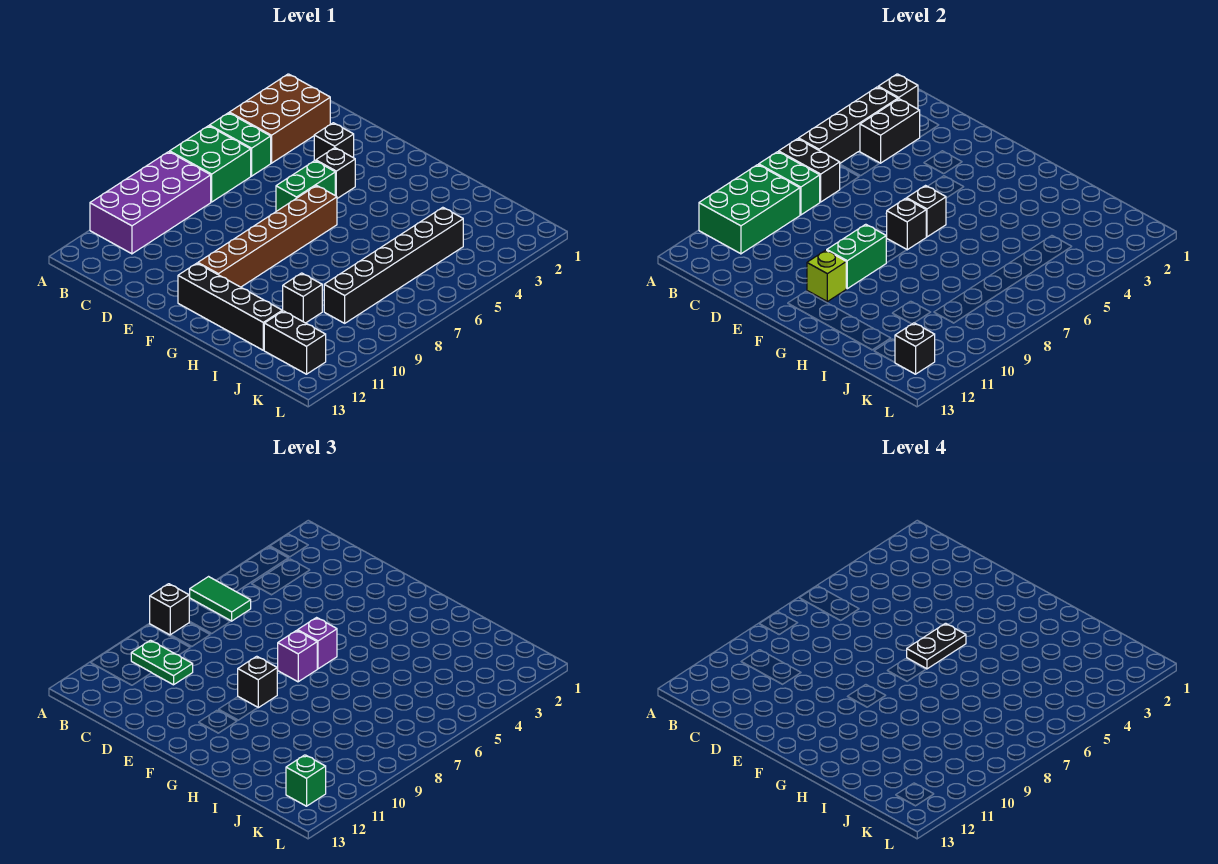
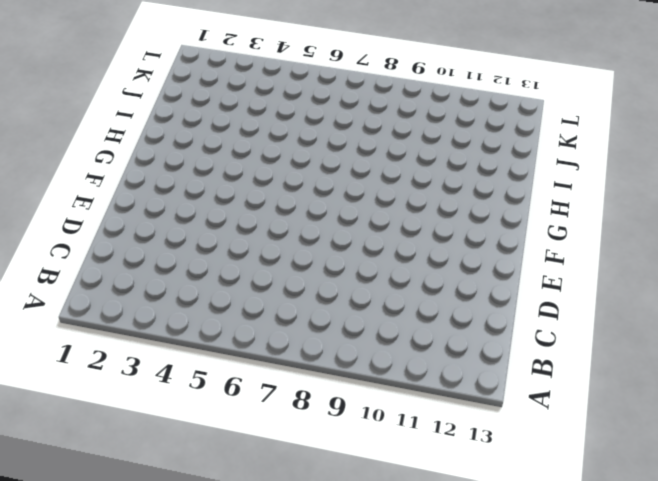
none -> brown brick A2:B4 level 1
none -> green brick A5:B5 level 1
none -> green brick A6:B7 level 1
none -> purple brick A8:B11 level 1

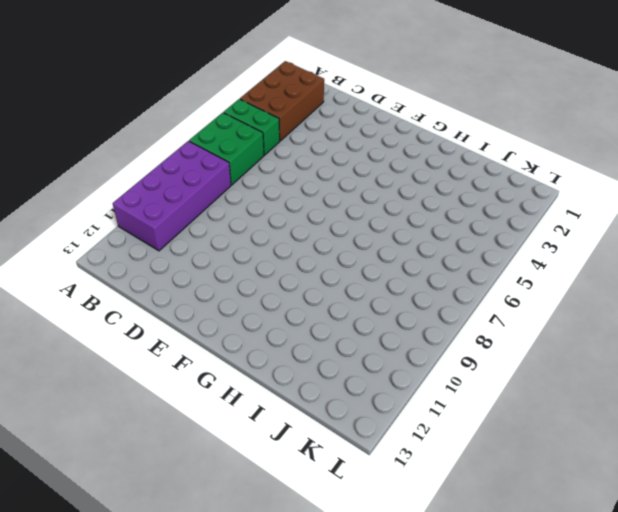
none -> black brick D3 level 1
none -> black brick E4 level 1
none -> green brick E5:E6 level 1
none -> brown brick F6:F11 level 1

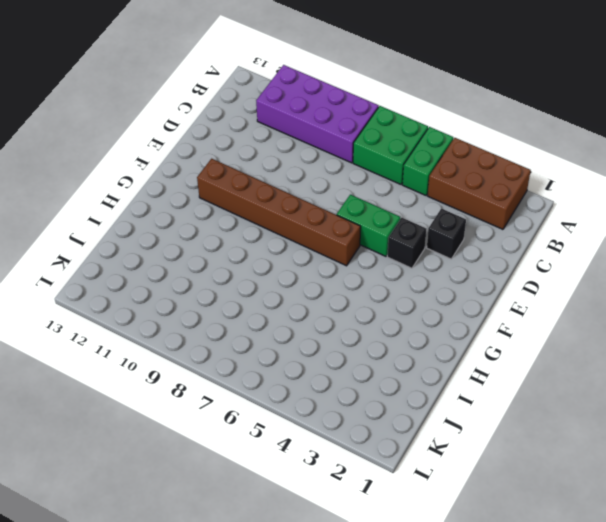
none -> black brick F12:I12 level 1
none -> black brick I10 level 1
none -> black brick J4:J9 level 1
none -> black brick J12:K12 level 1

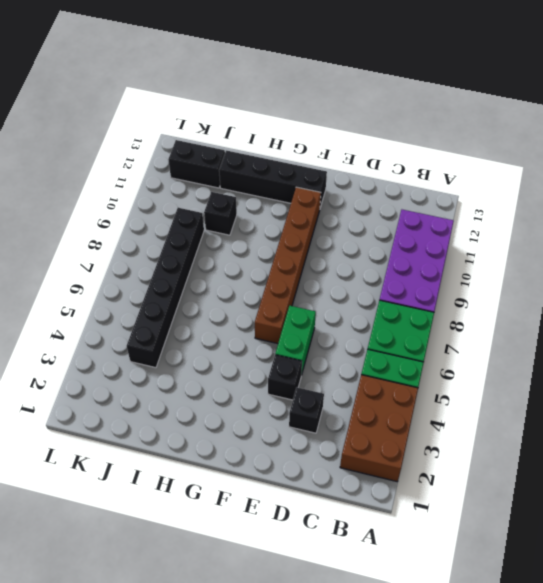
none -> black brick A2 level 2
none -> black brick A3:A6 level 2
none -> black brick A7:B7 level 2
none -> green brick A8:B8 level 2

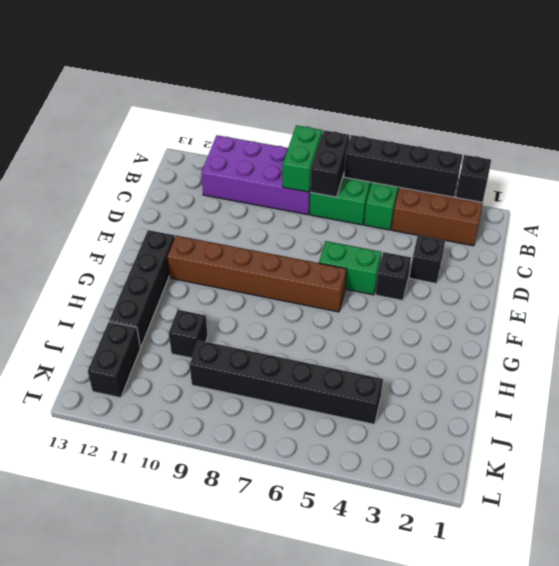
none -> green brick A9:B11 level 2
none -> black brick B3:B4 level 2
none -> black brick F6 level 2
none -> black brick F7 level 2

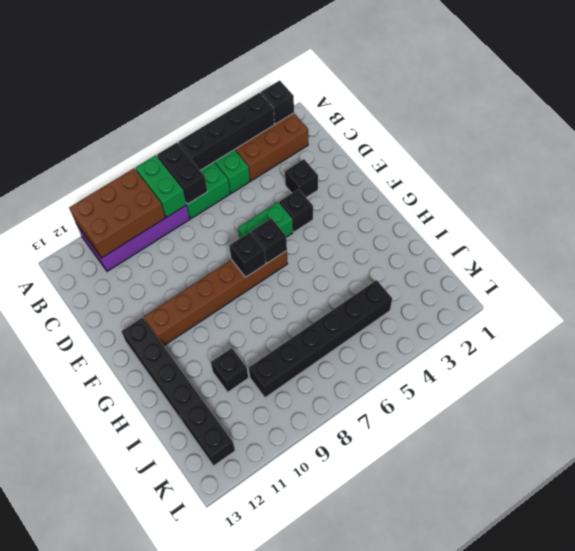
brown brick A9:B11 level 2 -> green brick A9:B11 level 2
none -> black brick B3:B4 level 2
none -> green brick F9:F10 level 2
none -> lime brick F11 level 2
none -> black brick K12 level 2

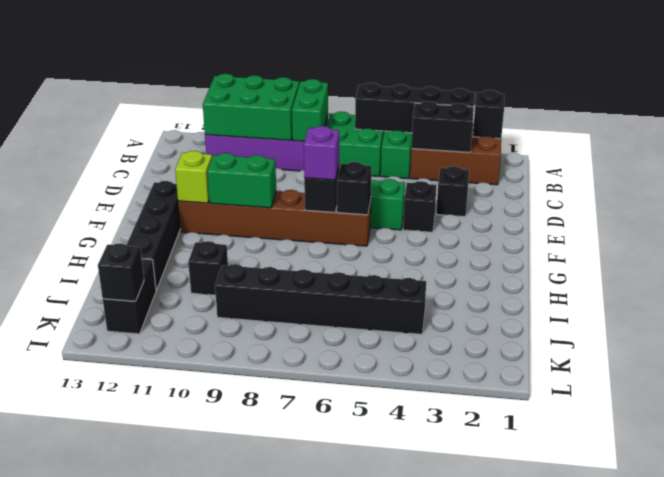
none -> black brick A7:B7 level 2
none -> green tile A6:B6 level 3
none -> black brick A8 level 3
none -> green plate B10:C10 level 3

